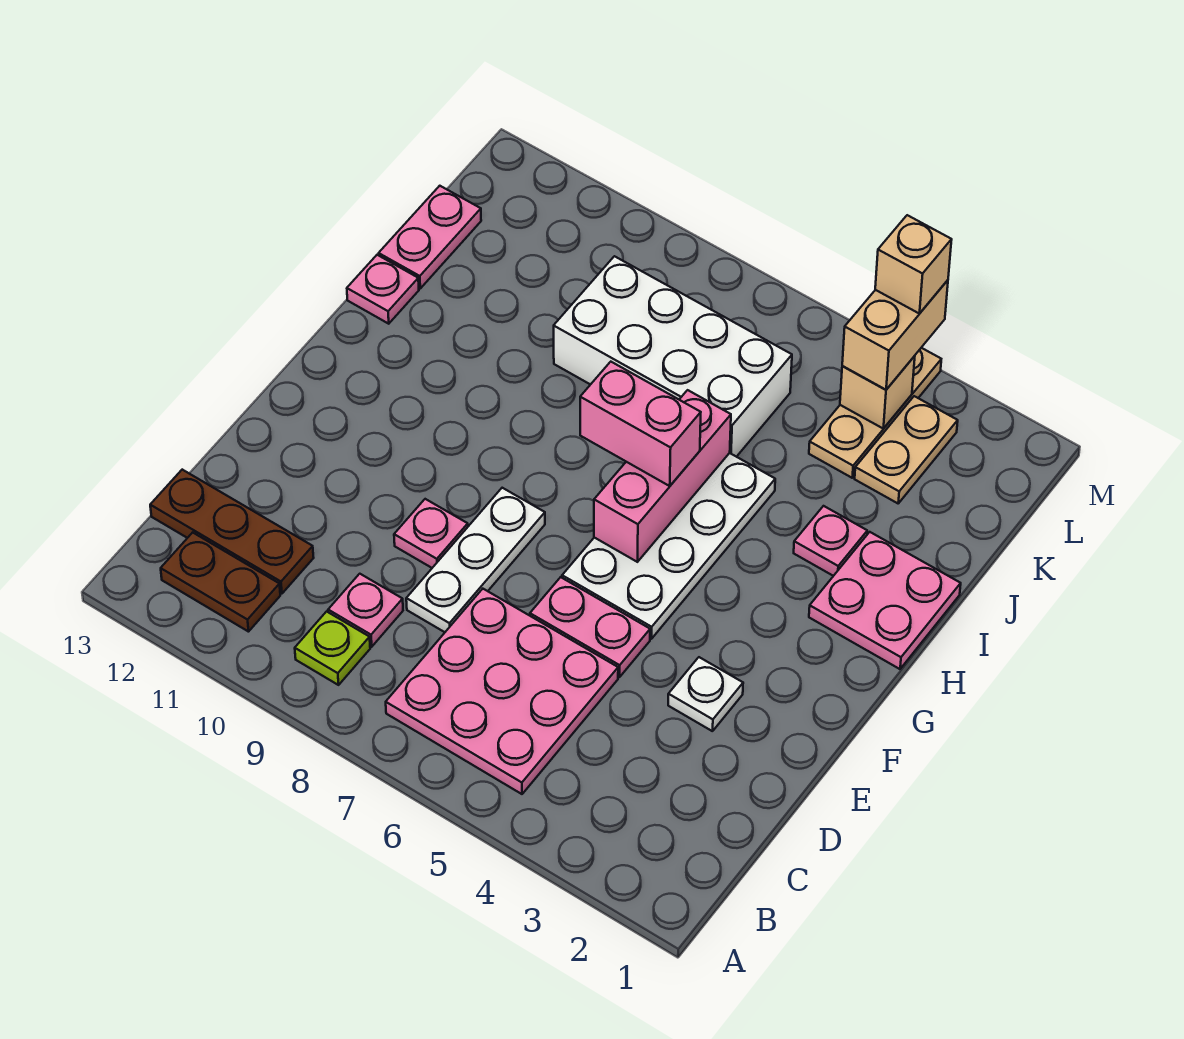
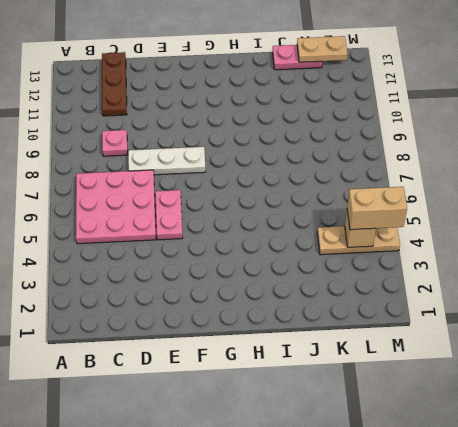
tan plate K13:L13 level 2 -> tan plate K3:L3 level 1
none -> lime plate B9 level 1
none -> brown plate B11:B12 level 1
none -> white plate E3 level 1

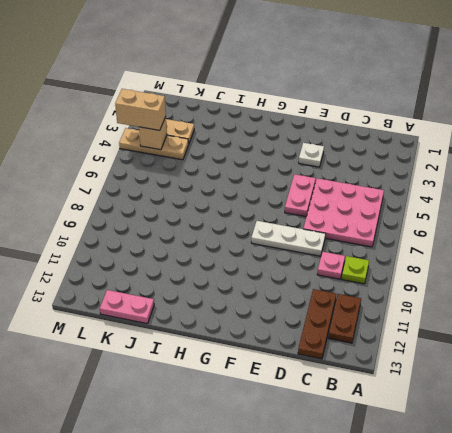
none -> pink plate E9 level 1
none -> white plate F5:I6 level 1
none -> pink plate H1:I2 level 1

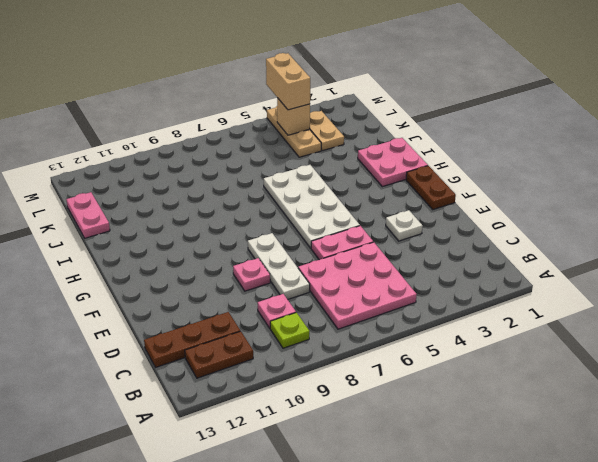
brown plate F1:G1 level 1 -> none
none -> pink plate I3 level 1
none -> pink plate I13 level 1
none -> white brick J6:K9 level 1

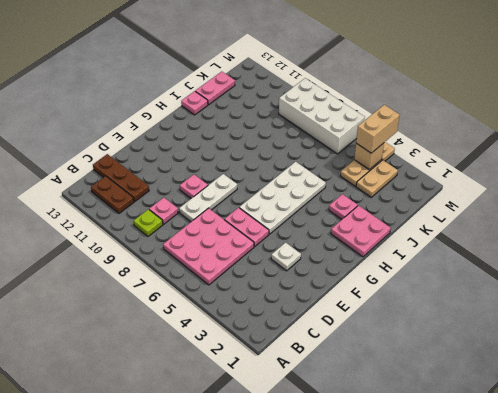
white brick L6:M9 level 1 -> white brick J6:K9 level 1
none -> pink brick G6:I6 level 2
none -> pink brick H6:H7 level 3
none -> tan brick M4 level 4

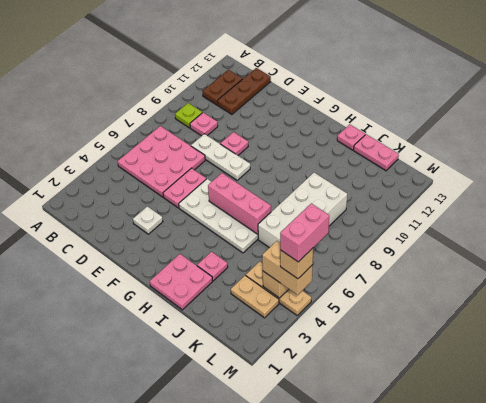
pink brick M4:M5 level 5 -> pink brick H6:H7 level 3

